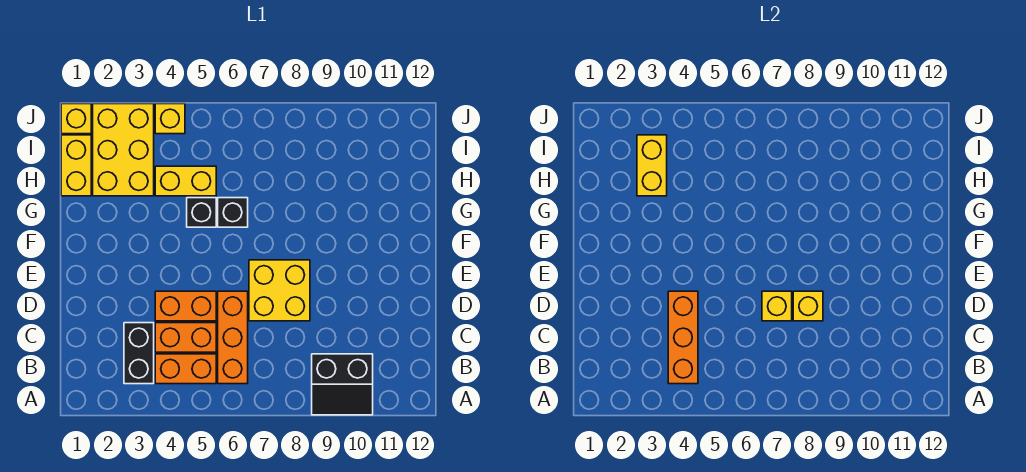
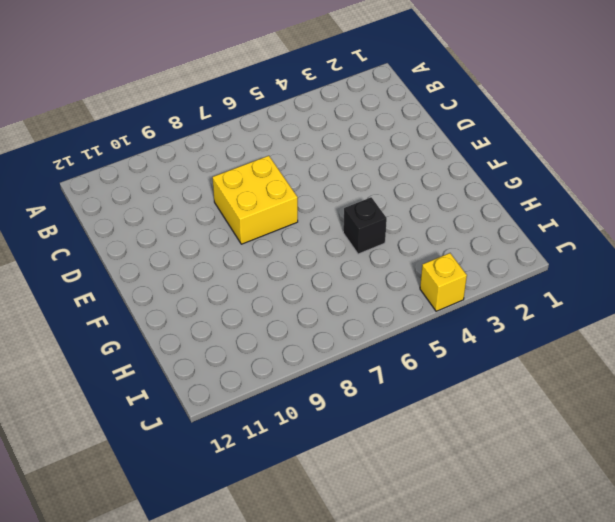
none -> black slope A9:B10 level 1 top B
none -> black brick B3:C3 level 1
none -> orange brick B4:B5 level 1

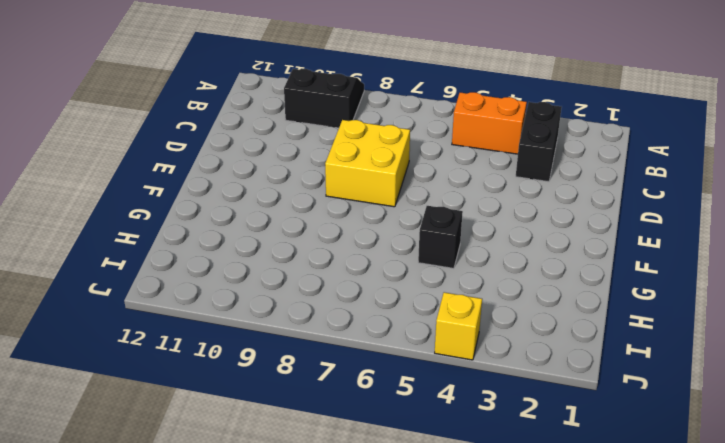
none -> orange brick B6:D6 level 1
none -> orange brick C4:C5 level 1
none -> orange brick D4:D5 level 1

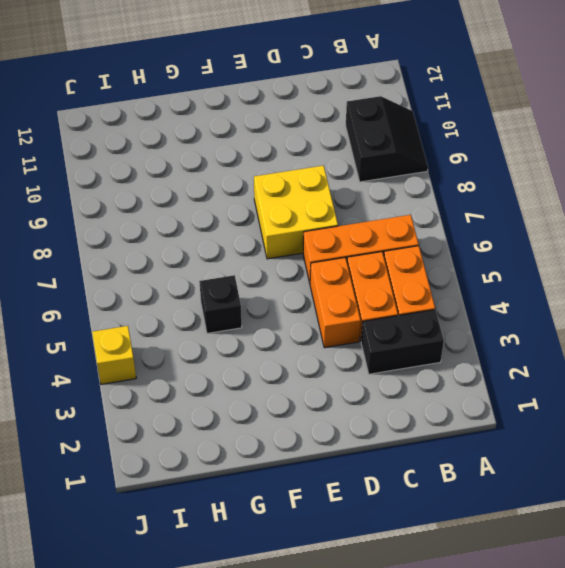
none -> black brick G6 level 1
none -> yellow brick H1:I1 level 1
none -> yellow brick H2:J3 level 1

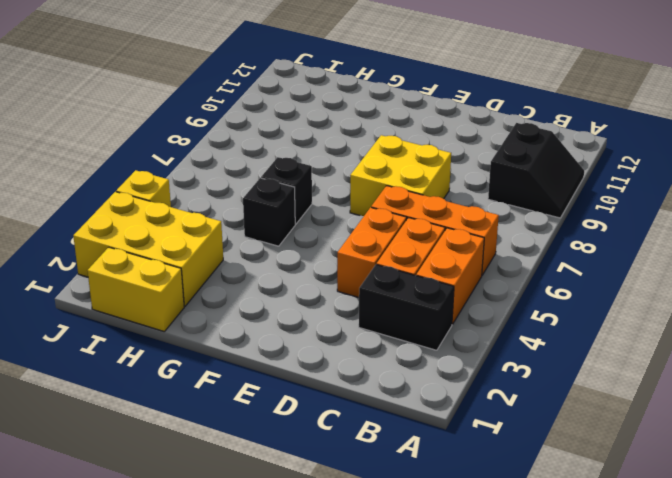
none -> yellow brick H4:H5 level 1
none -> yellow brick J1 level 1
none -> orange brick B4:D4 level 2

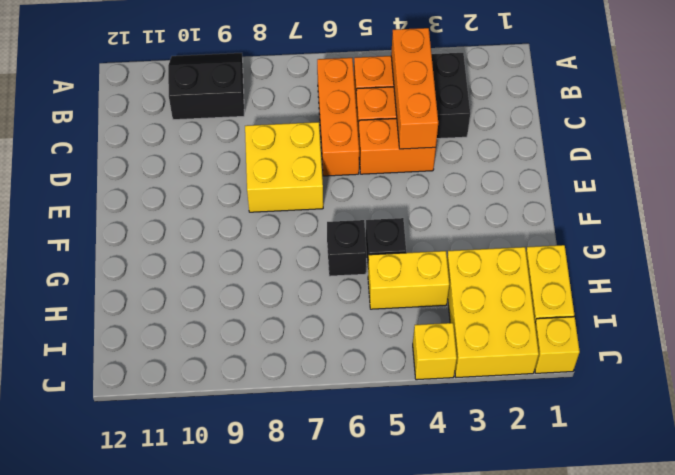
none -> yellow brick D7 level 2
none -> yellow brick D8 level 2
none -> yellow brick H3:I3 level 2

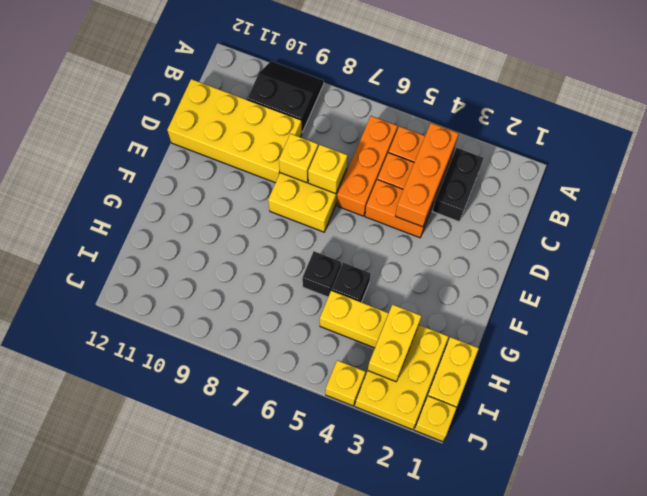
yellow brick C9:D12 level 1 -> none

